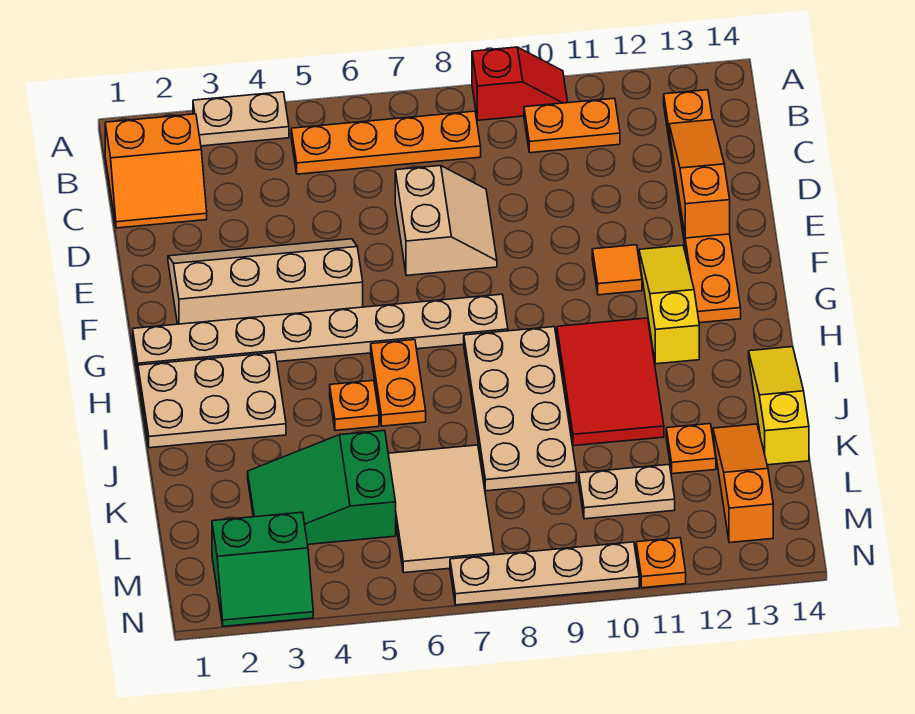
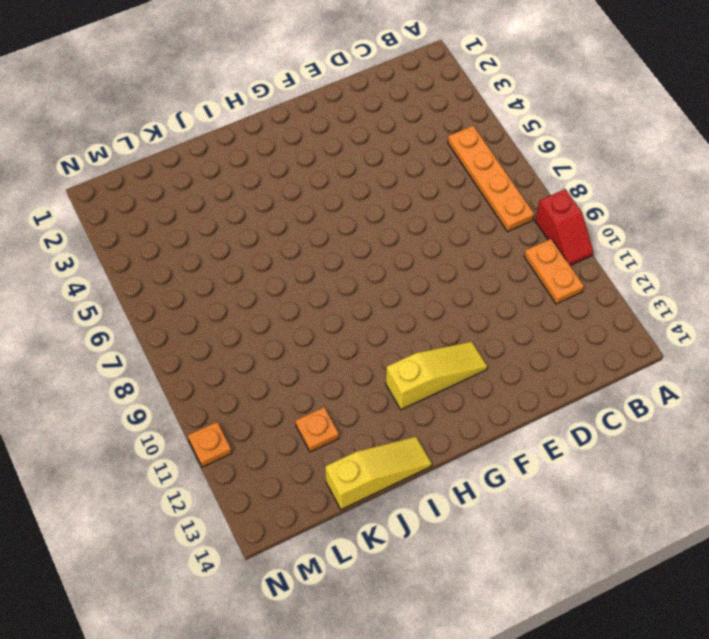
none -> tan plate A3:A4 level 1
none -> orange slope B1:C2 level 1 top B
none -> orange plate B13:G13 level 1

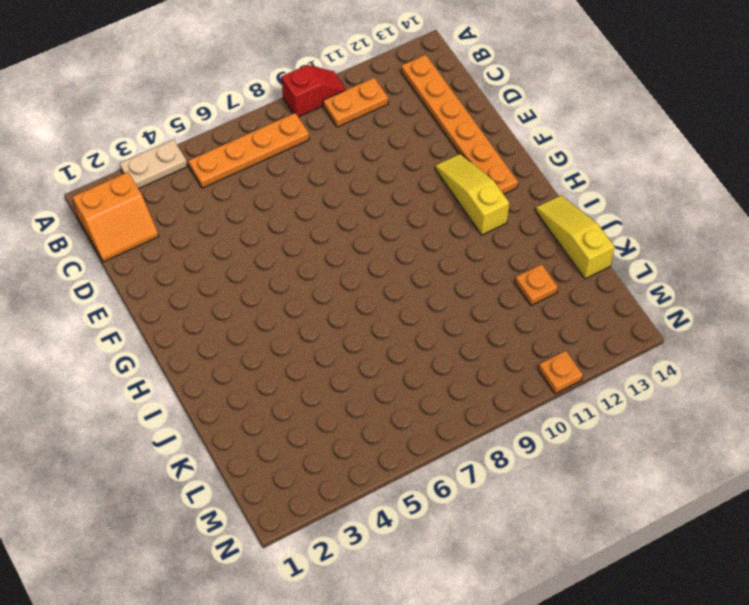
none -> tan slope D7:E8 level 1 top 7
none -> tan slope E2:F5 level 1 top F
none -> orange tile F11 level 1

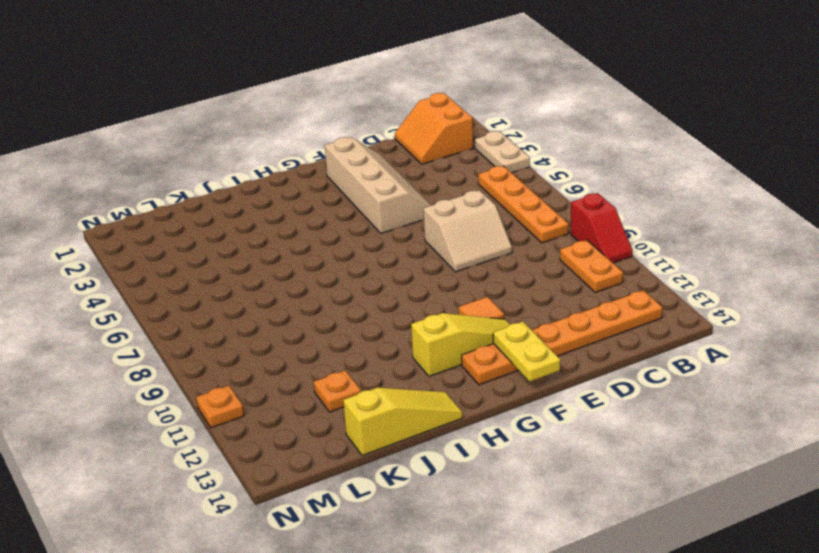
yellow plate F13:F14 level 2 -> none
none -> tan plate G1:G8 level 1
none -> tan plate H1:I3 level 1
none -> orange plate H6:I6 level 1

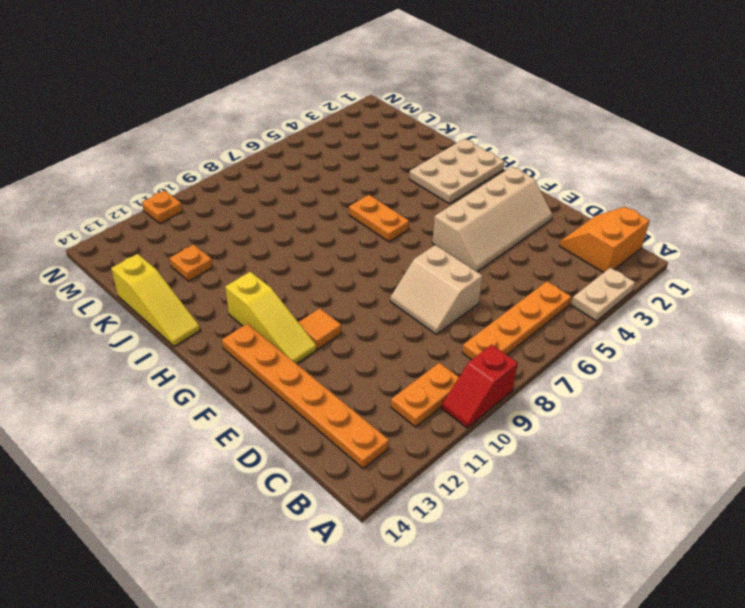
none -> tan plate G1:G8 level 1
none -> tan plate H8:K9 level 1
none -> red tile H10:J11 level 1

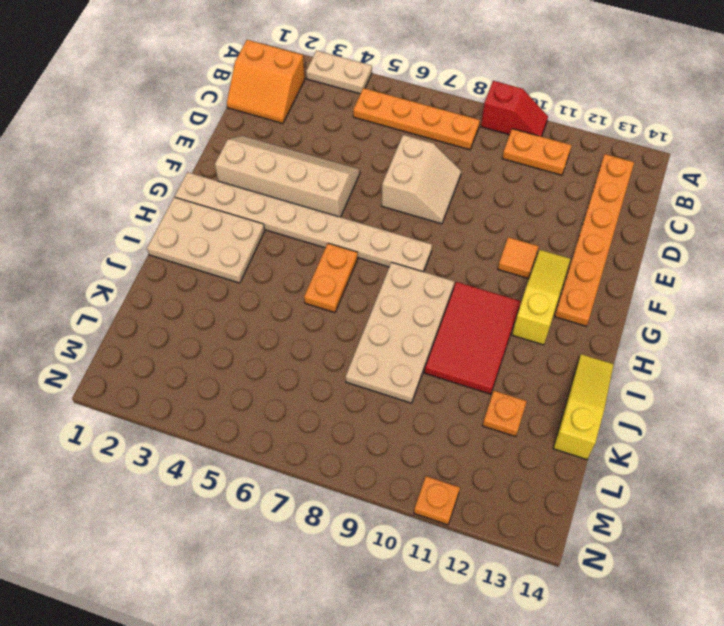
none -> orange plate I5 level 1
none -> green slope K3:L5 level 1 top 5
none -> tan tile K6:M7 level 1

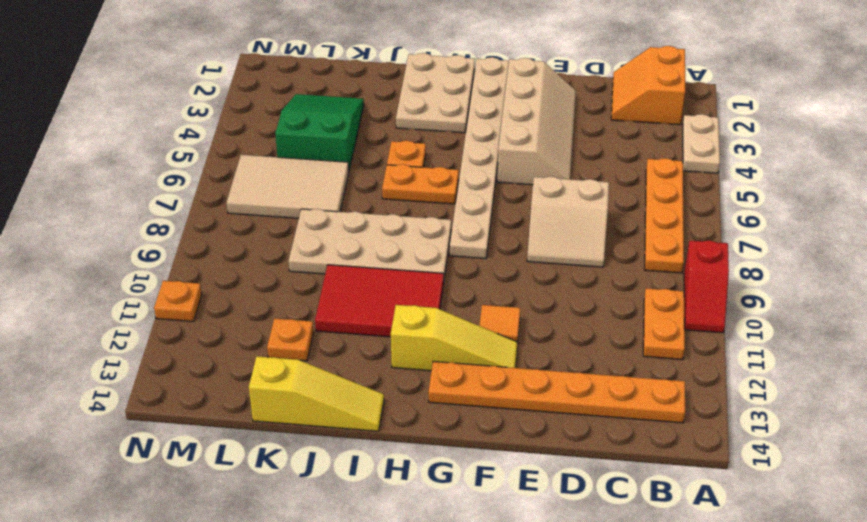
none -> orange slope K13:M13 level 1 top M
none -> tan plate L10:L11 level 1
none -> green slope M2:N3 level 1 top M

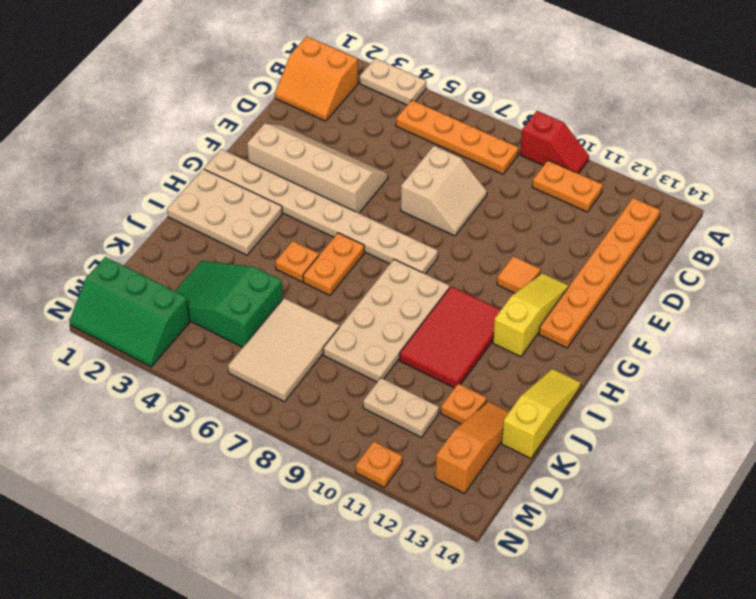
green slope M1:N3 level 1 top M -> green slope M2:N3 level 1 top M
none -> tan plate N7:N10 level 1
none -> orange slope C13:E13 level 2 top E

